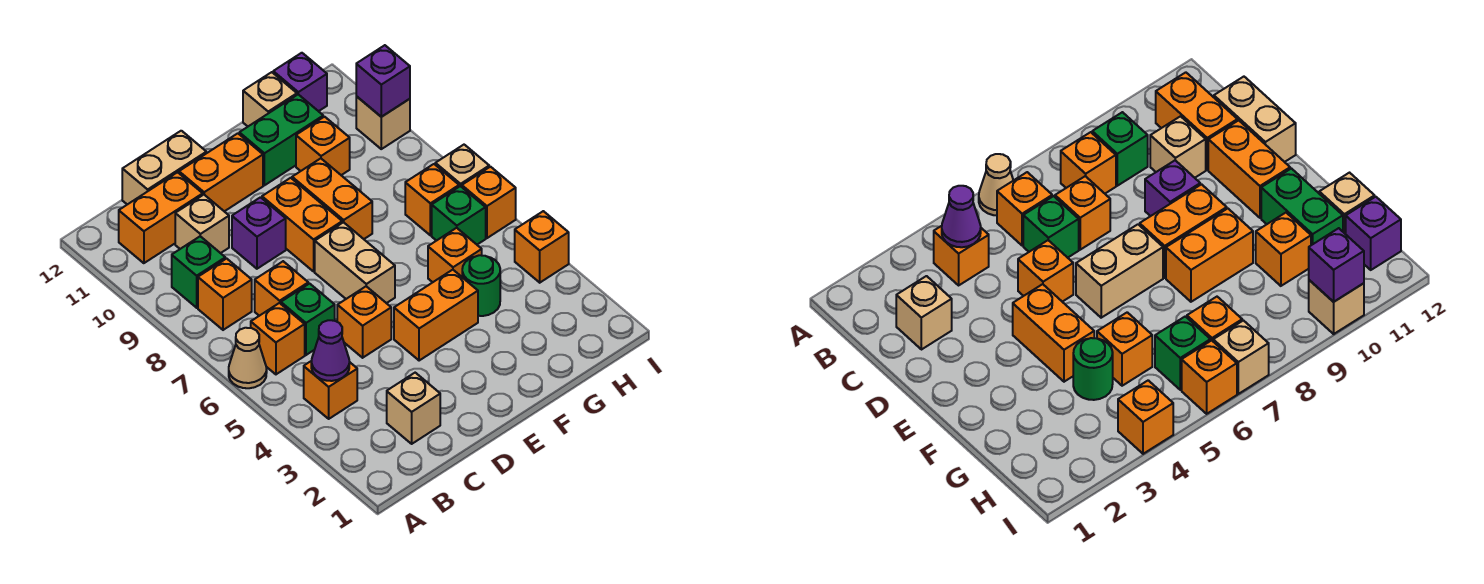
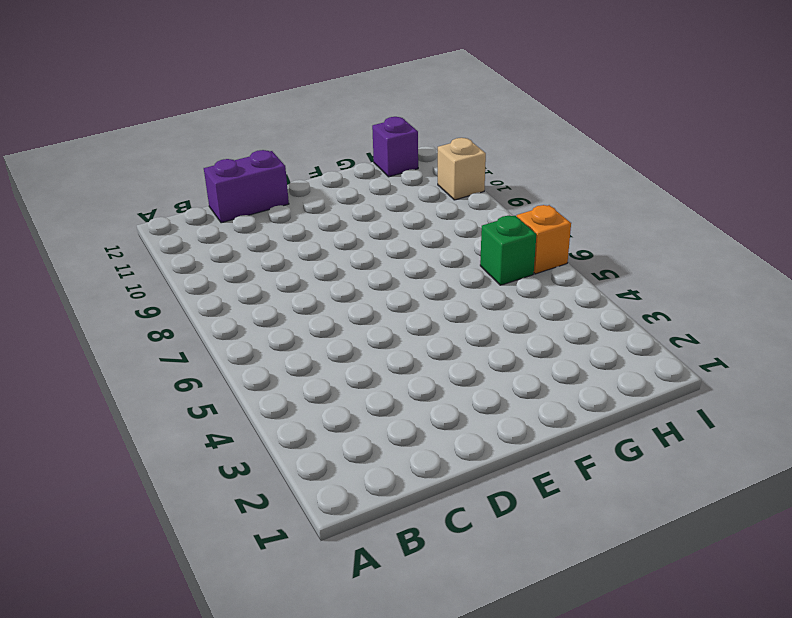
purple brick C12:D12 level 1 -> tan brick C12:D12 level 1
none -> tan cone A6 level 1
none -> orange brick B4 level 1
none -> orange brick B6 level 1
none -> orange brick B8 level 1

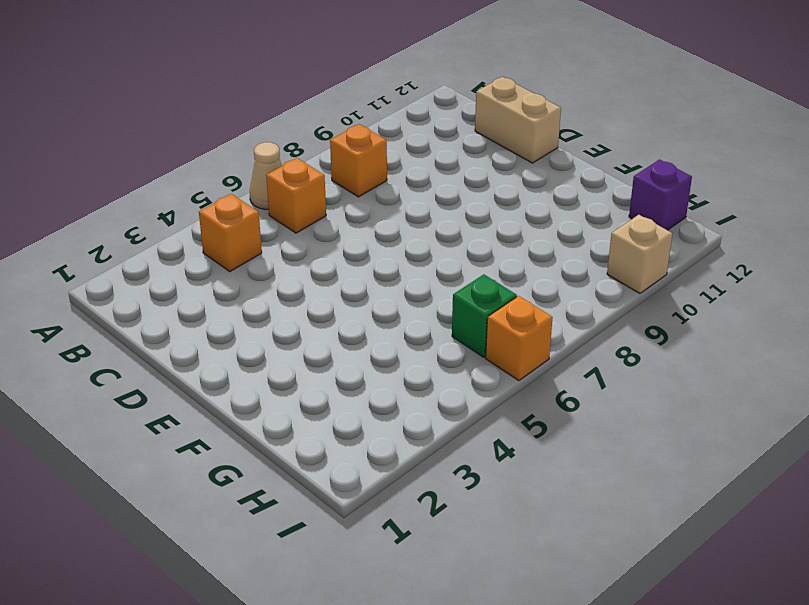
none -> green brick B9 level 1
none -> orange brick B11:C11 level 1
none -> tan brick C2 level 1
none -> green brick C6 level 1

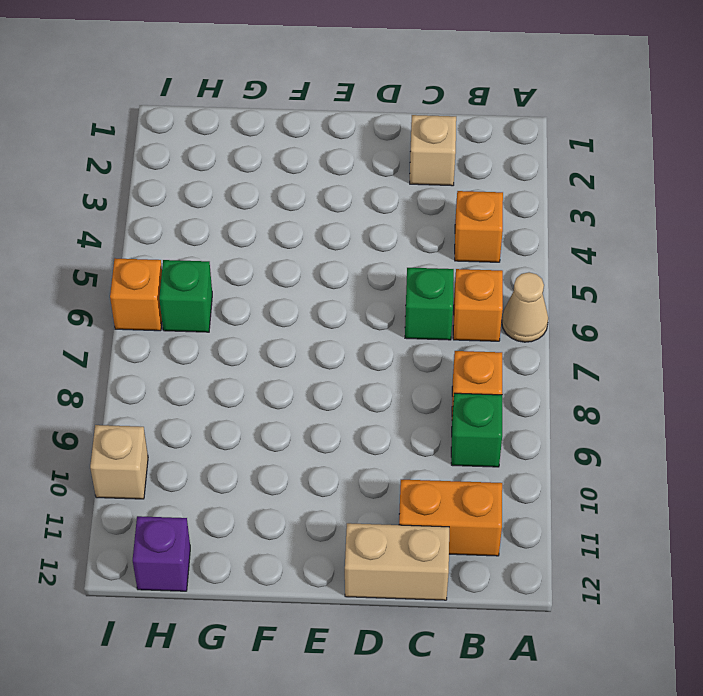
none -> orange brick C7 level 1
none -> tan brick C10 level 1
none -> orange brick D5 level 1
none -> purple brick D9 level 1

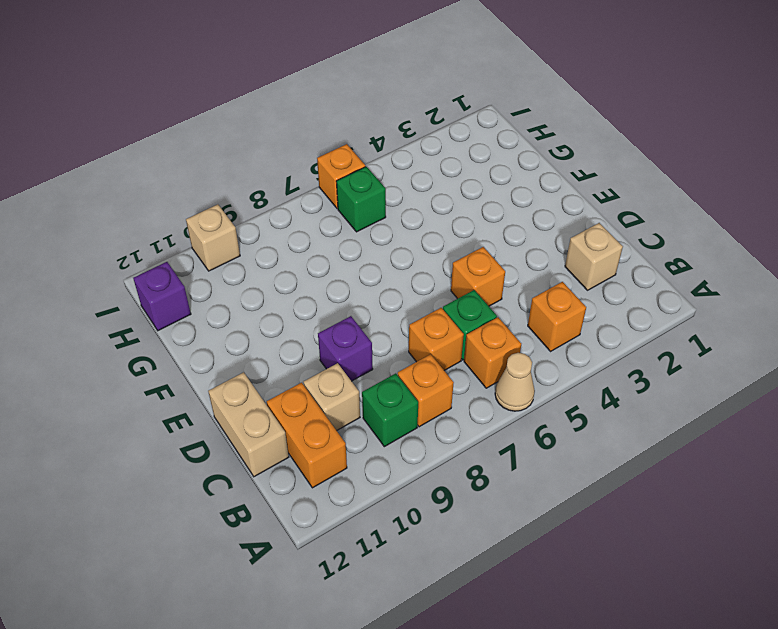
none -> orange brick D11:E11 level 1
none -> orange brick E4:F4 level 1
none -> tan brick E6:E7 level 1
none -> orange brick E8:E9 level 1

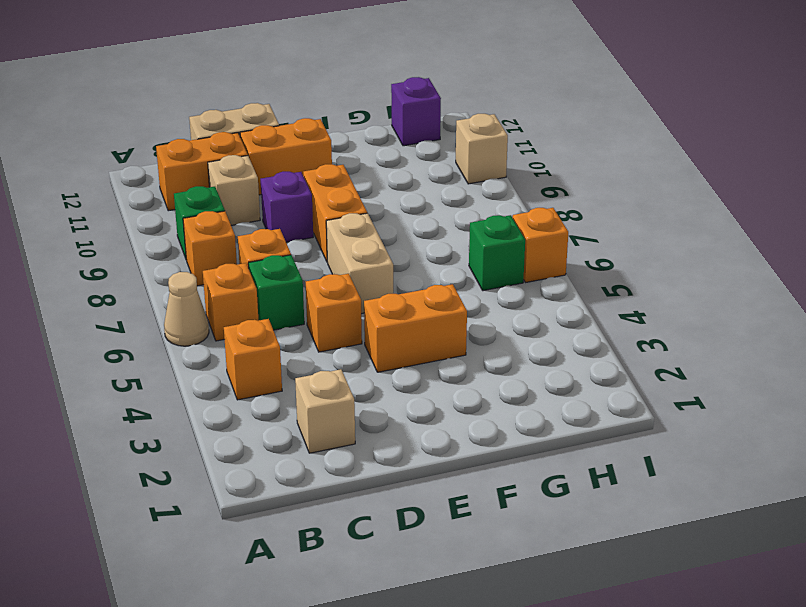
none -> orange brick F8:F9 level 1
none -> green brick F11:G11 level 1
none -> green round brick G4 level 1
none -> orange brick G5 level 1

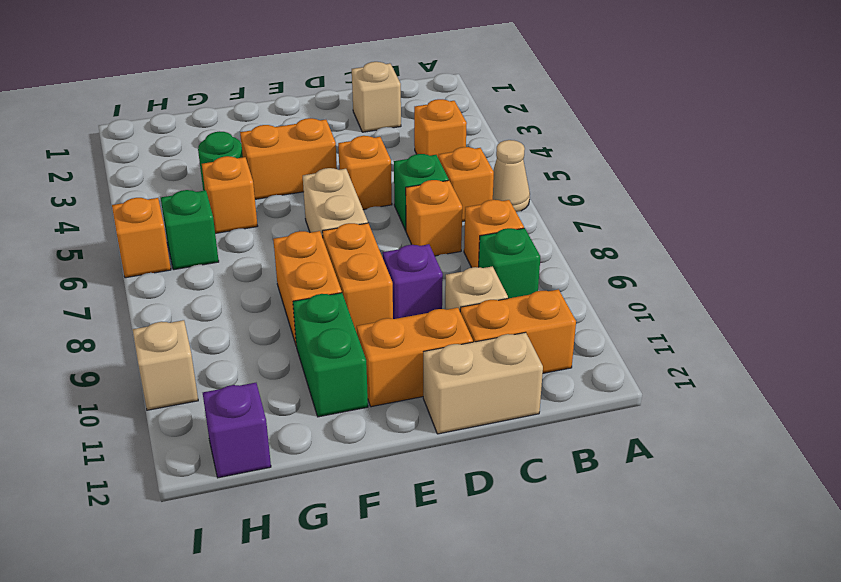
green brick F10:F11 level 1 -> green brick F11:G11 level 1
none -> orange brick G10 level 1
none -> tan brick G12 level 1
none -> orange brick H7 level 1
none -> orange brick I4 level 1

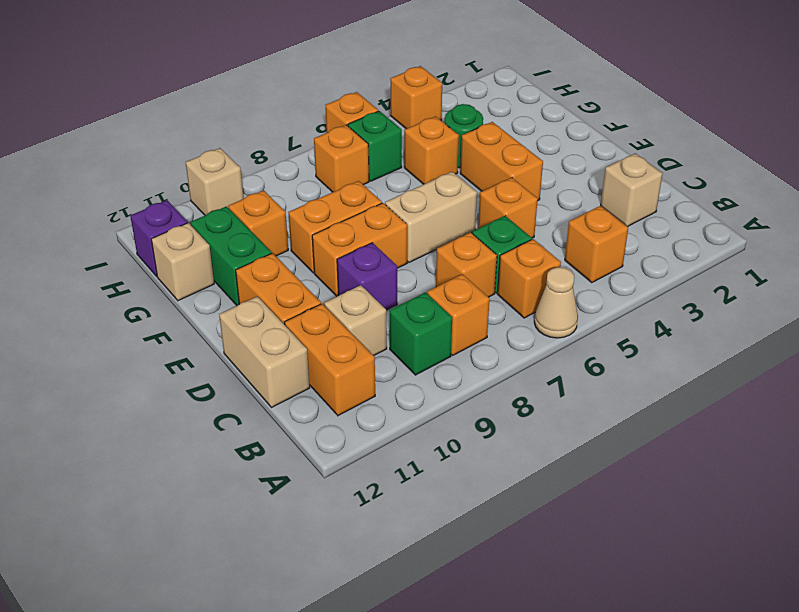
none -> tan brick I7 level 1
none -> purple cone B4 level 2
none -> purple brick I10 level 2

